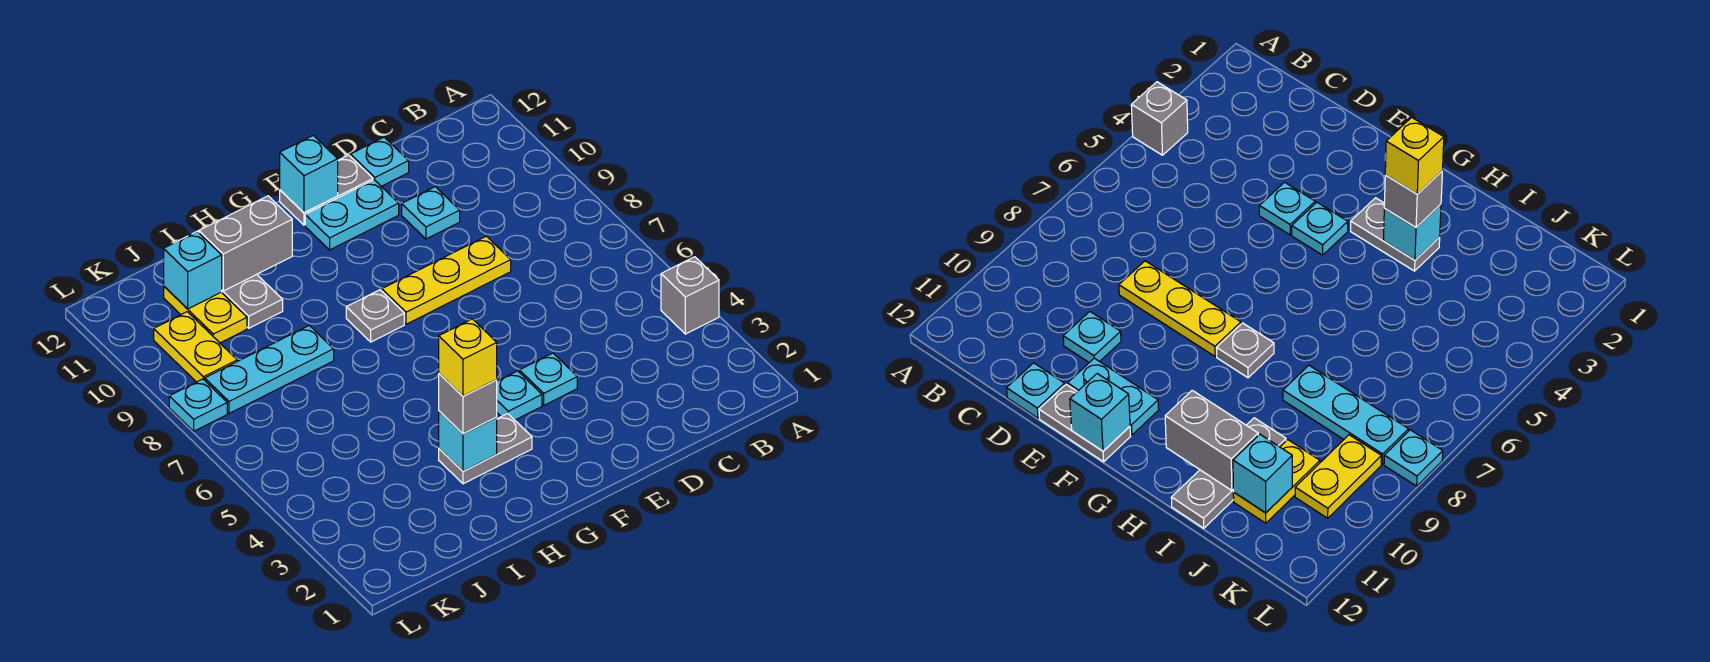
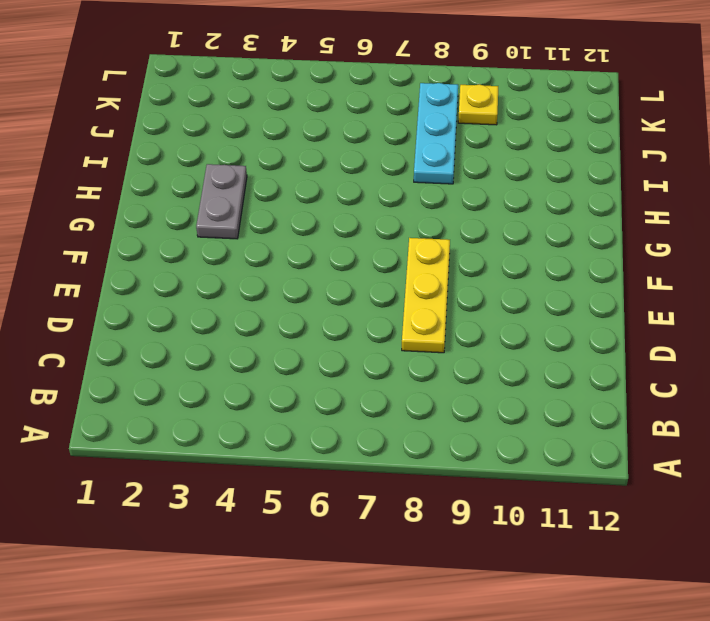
yellow plate K9 level 1 -> yellow plate K9:K10 level 1
none -> grey brick A4 level 1
none -> cyan plate D10 level 1
none -> cyan plate D12 level 1

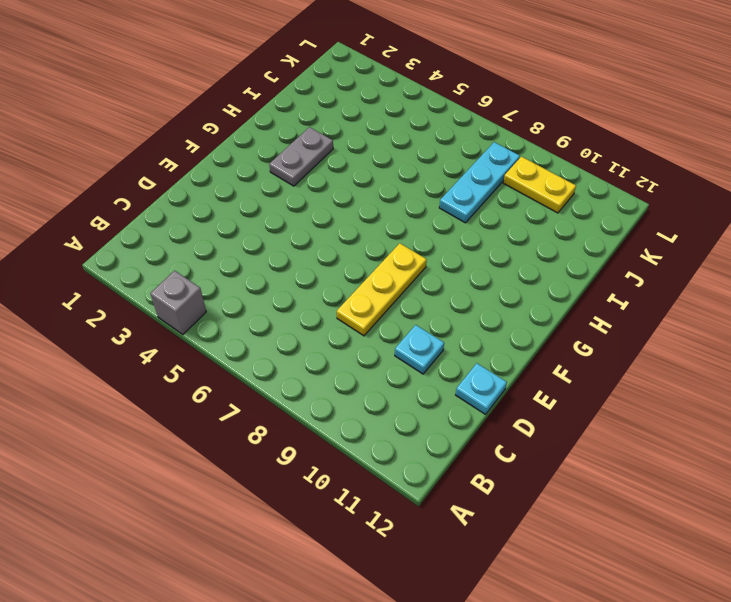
none -> cyan plate E4 level 1
none -> cyan plate E11:F11 level 1
none -> grey plate E12:F12 level 1

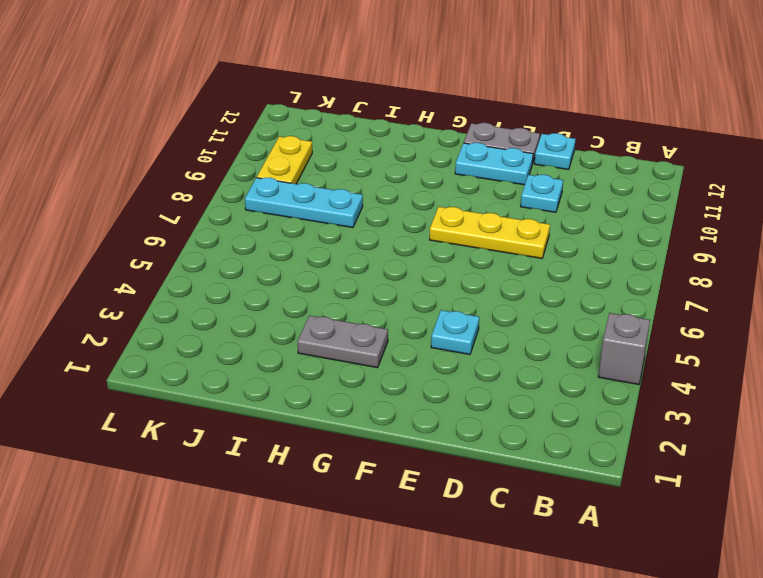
none -> cyan plate F4 level 1
none -> grey plate G8 level 1
none -> grey plate I10:I12 level 1

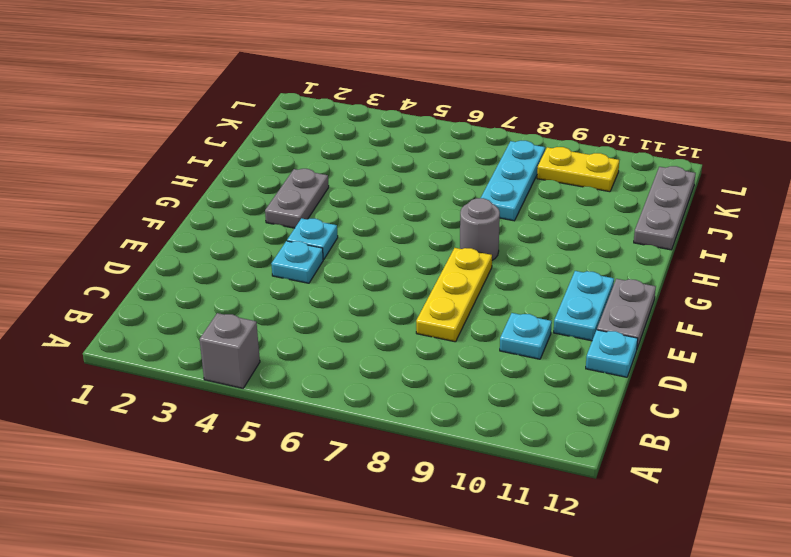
grey round brick G8 level 1 -> grey plate G8 level 1
grey plate I12:K12 level 1 -> grey plate I10:I12 level 1
none -> yellow plate J10:J11 level 1
none -> cyan plate L8 level 1
none -> cyan brick F12 level 2

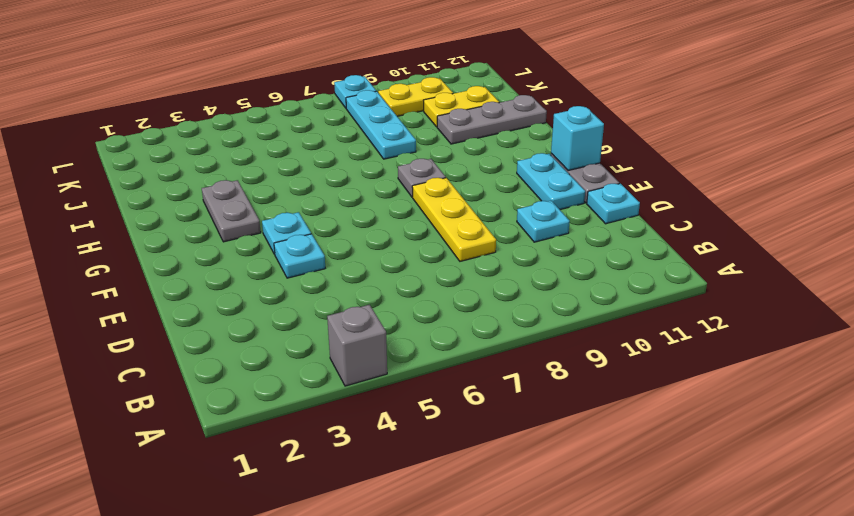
none -> cyan brick H3 level 2
none -> grey brick H11:I11 level 2
none -> cyan brick J11 level 2

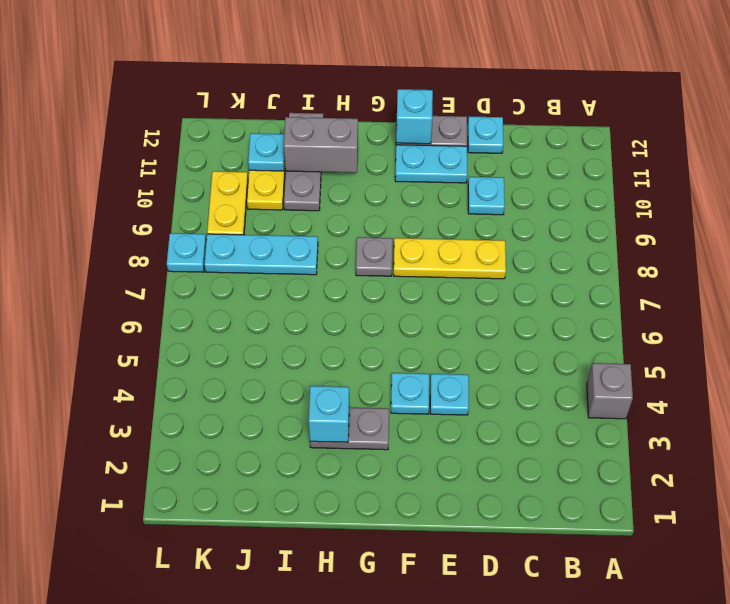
cyan plate J11 level 2 -> cyan brick J11 level 2
none -> grey brick H3 level 3
none -> yellow brick H3 level 4

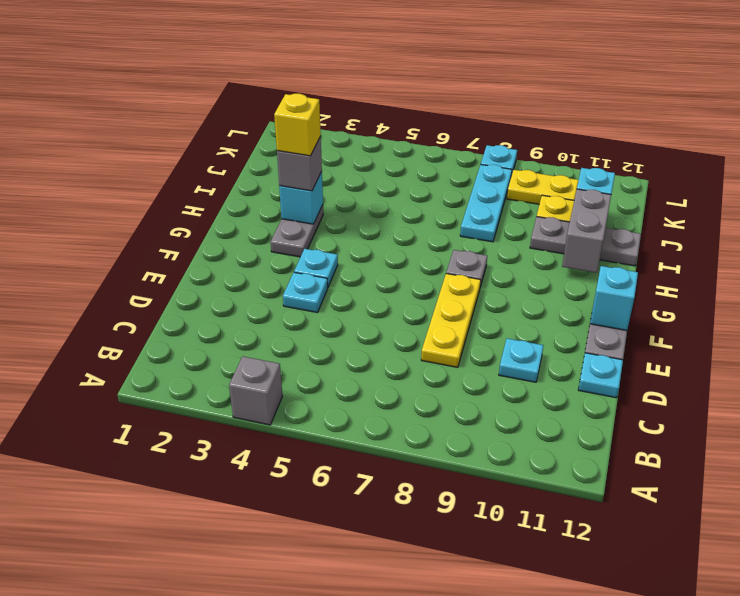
none -> cyan plate E11:F11 level 1

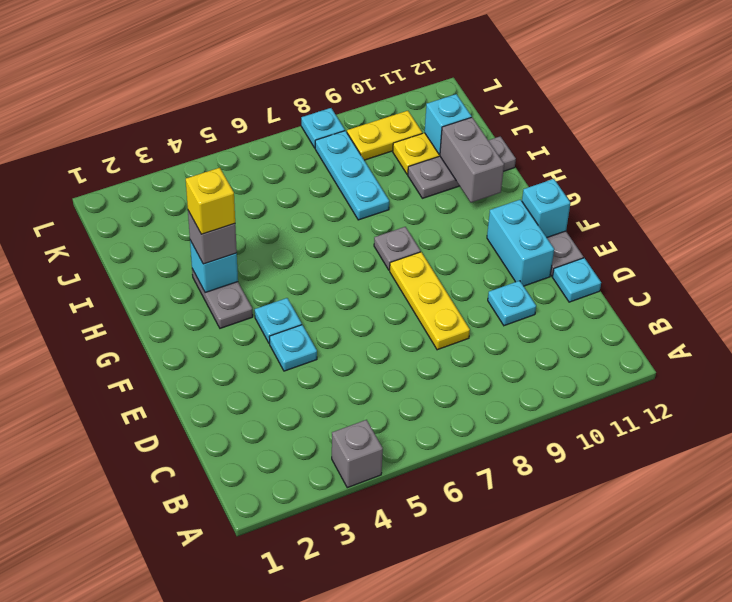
cyan brick E11:F11 level 1 -> cyan plate E11:F11 level 1

